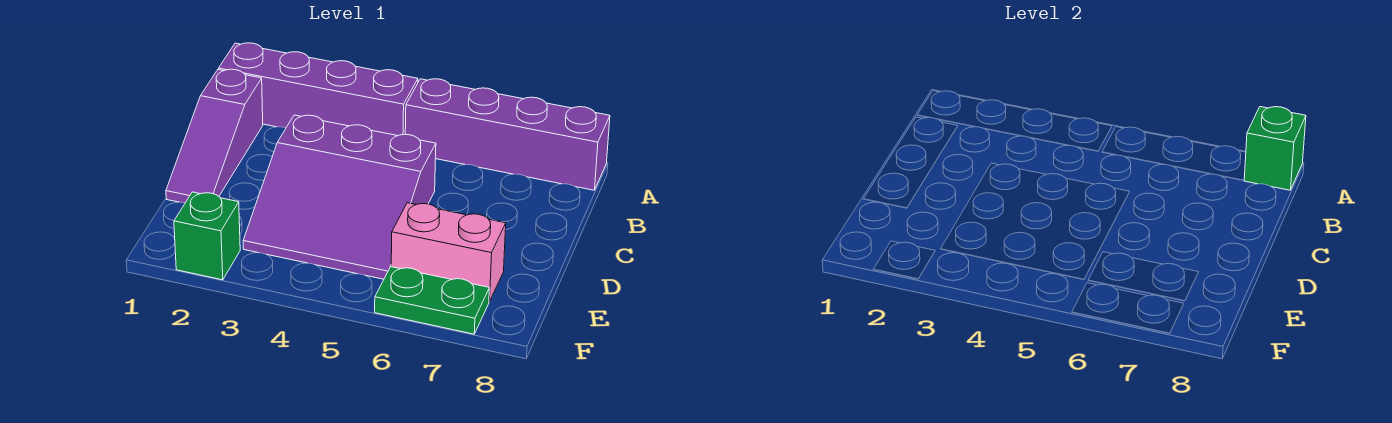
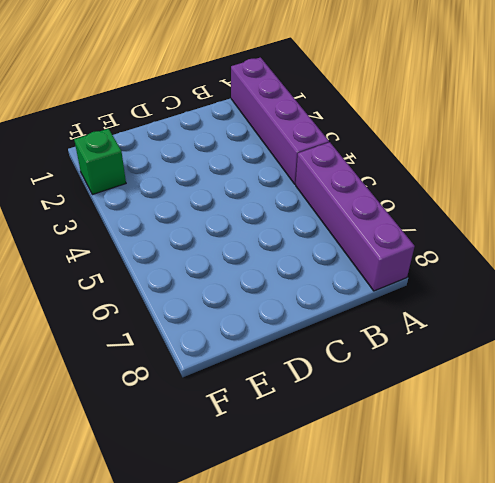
none -> purple slope B1:D1 level 1 top B
none -> purple slope C3:E5 level 1 top C

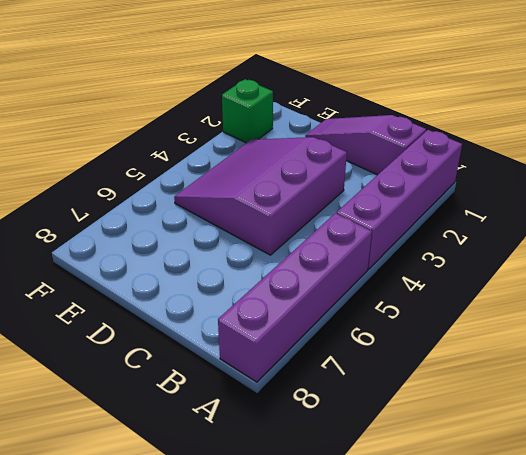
none -> pink brick E6:E7 level 1
none -> green plate F6:F7 level 1

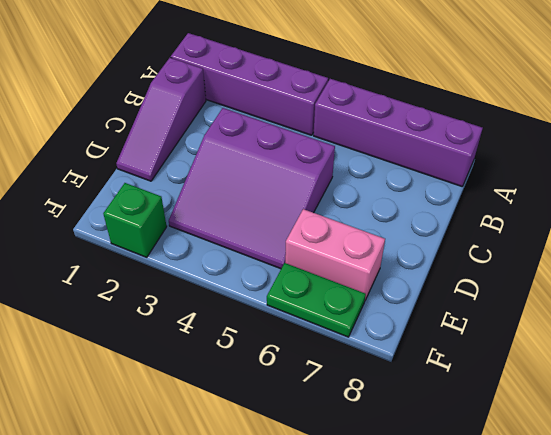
none -> green brick A8 level 2

